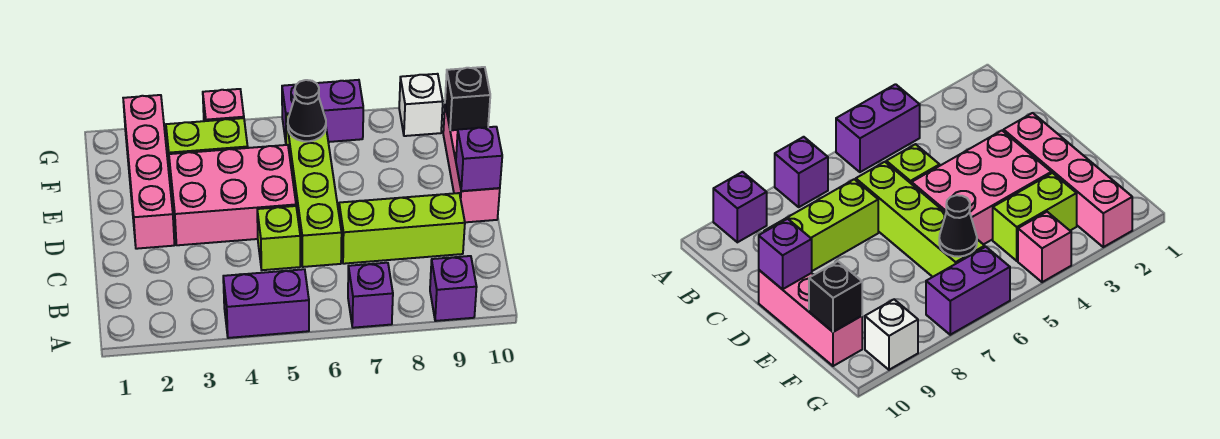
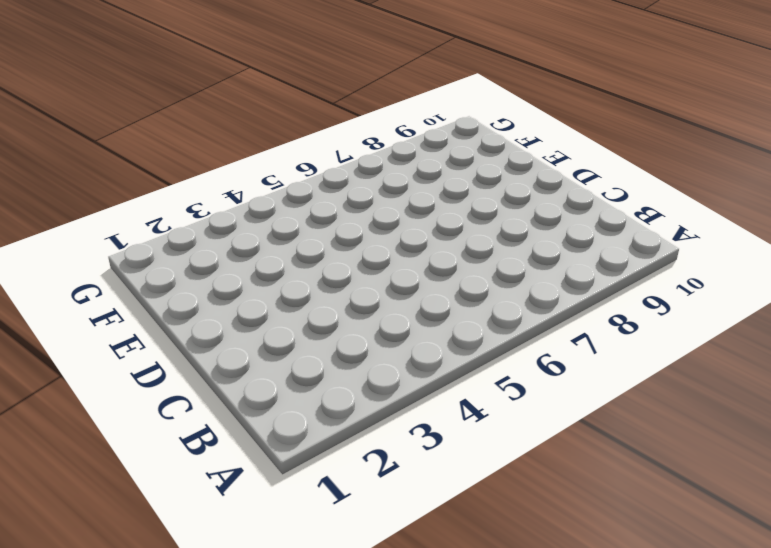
none -> purple brick A4:A5 level 1
none -> purple brick A7 level 1
none -> purple brick A9 level 1

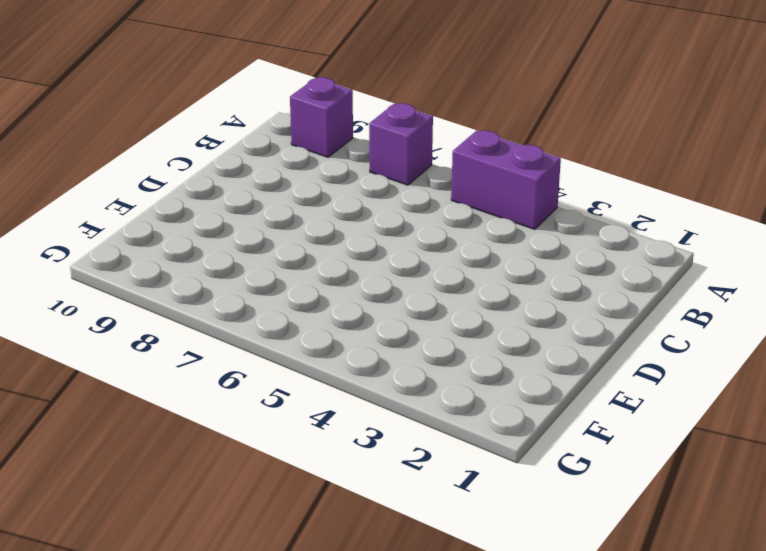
none -> lime brick C5 level 1
none -> lime brick C6:F6 level 1
none -> lime brick C7:C9 level 1

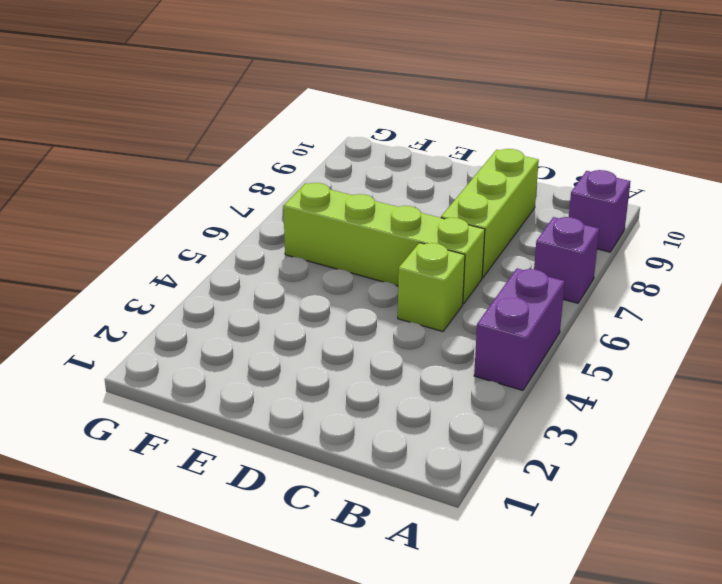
none -> pink brick D2:G2 level 1
none -> pink brick D3:E5 level 1
none -> pink brick D10:F10 level 1

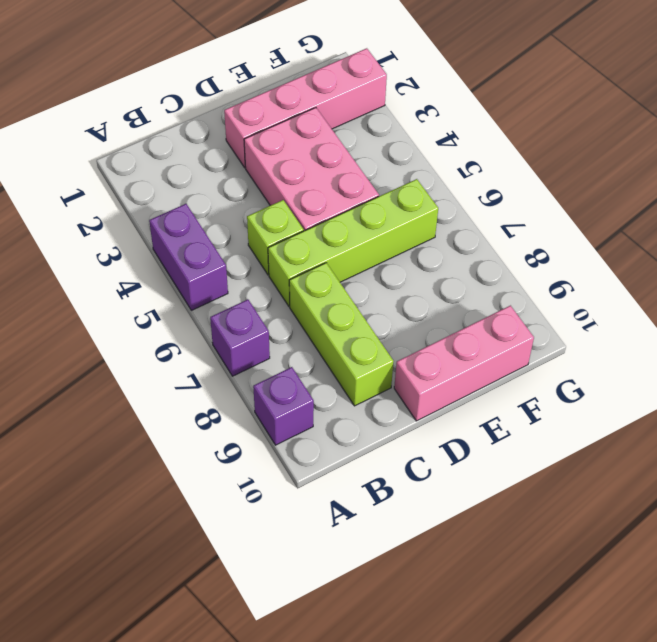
none -> lime brick F3:F4 level 1
none -> pink brick G4 level 1
none -> purple brick G6:G7 level 1

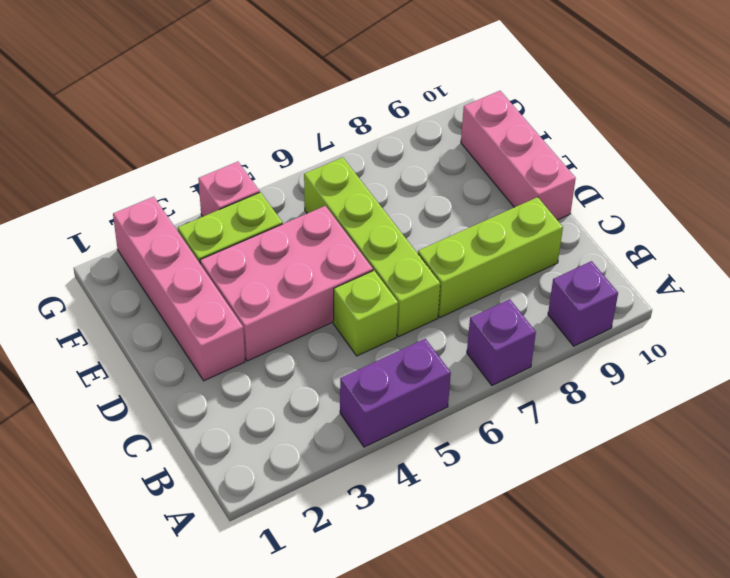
none -> purple brick G6:G7 level 1
none -> white brick G9 level 1
none -> purple brick D10 level 2

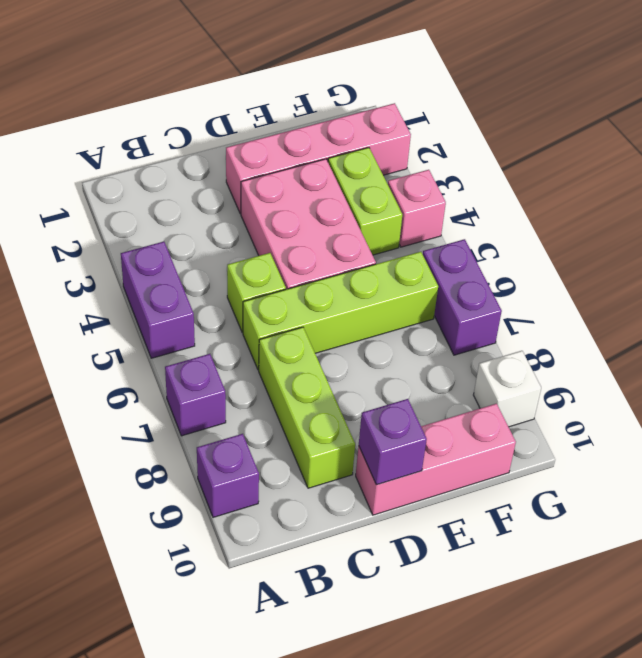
none -> black cone F6 level 2
none -> black brick F10 level 2

